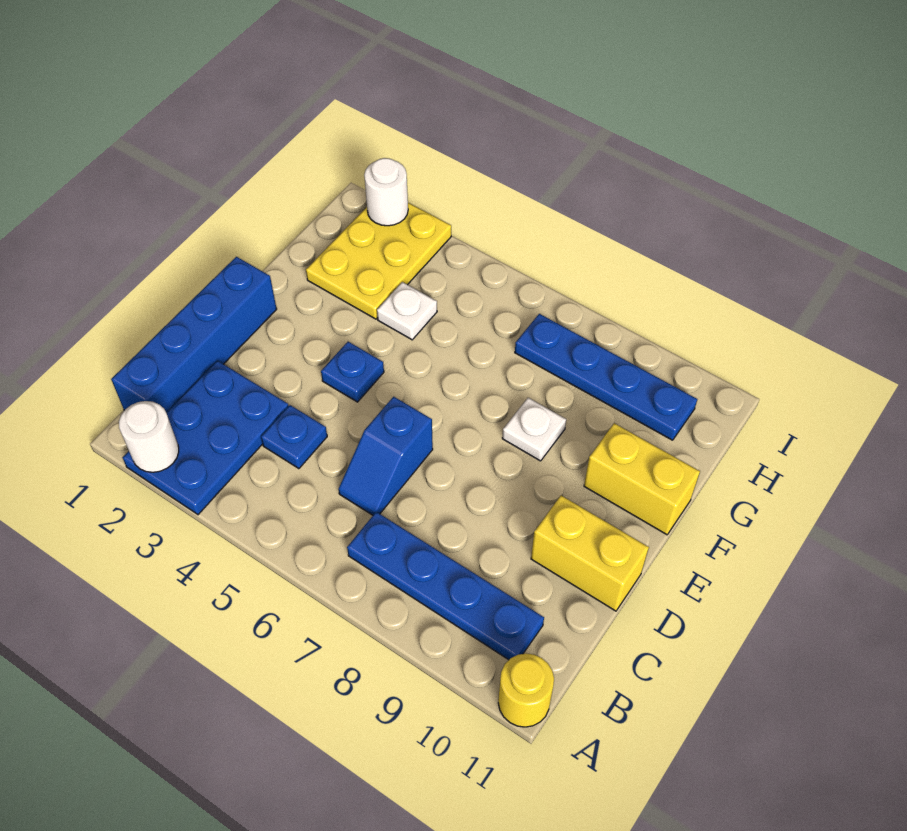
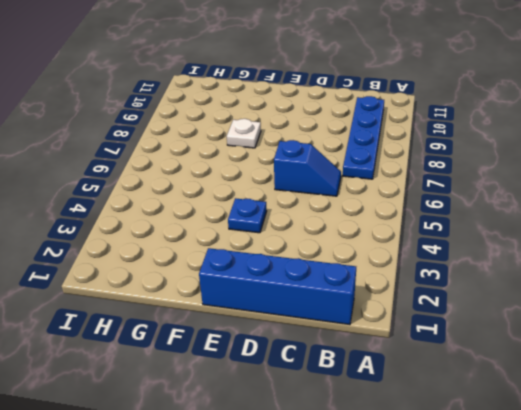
none -> blue plate A2:C3 level 1
none -> yellow round brick A11 level 1
none -> blue plate C4 level 1

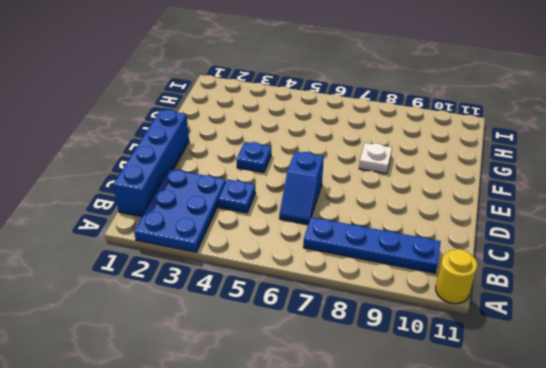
none -> yellow brick D10:D11 level 1
none -> yellow brick F10:F11 level 1
none -> yellow plate G2:I3 level 1

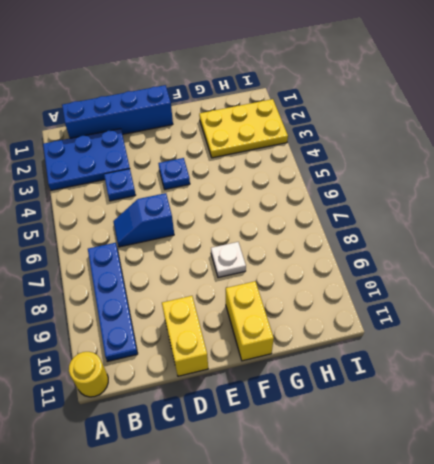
none -> white plate G4 level 1
none -> blue plate H7:H10 level 1
none -> white round brick A2 level 2

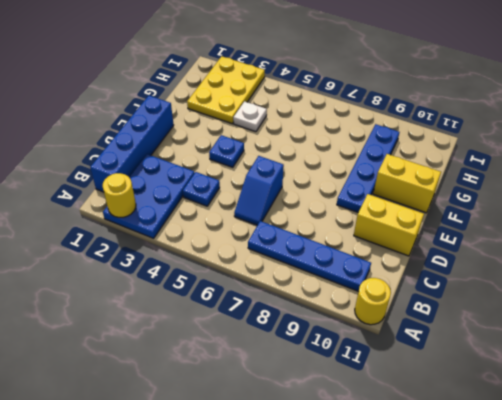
yellow round brick A2 level 2 -> white round brick A2 level 2
blue plate E9:H9 level 1 -> blue plate H7:H10 level 1
none -> white plate F8 level 1
none -> white round brick I2 level 2

